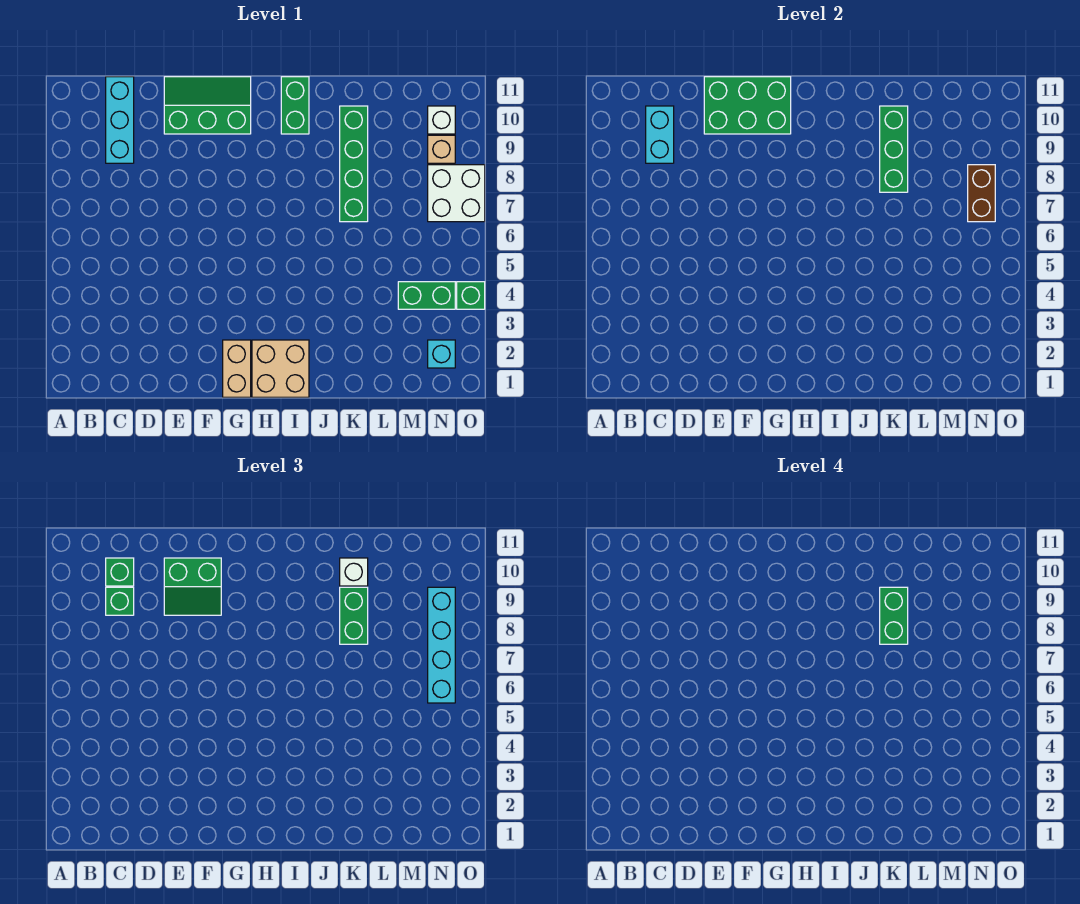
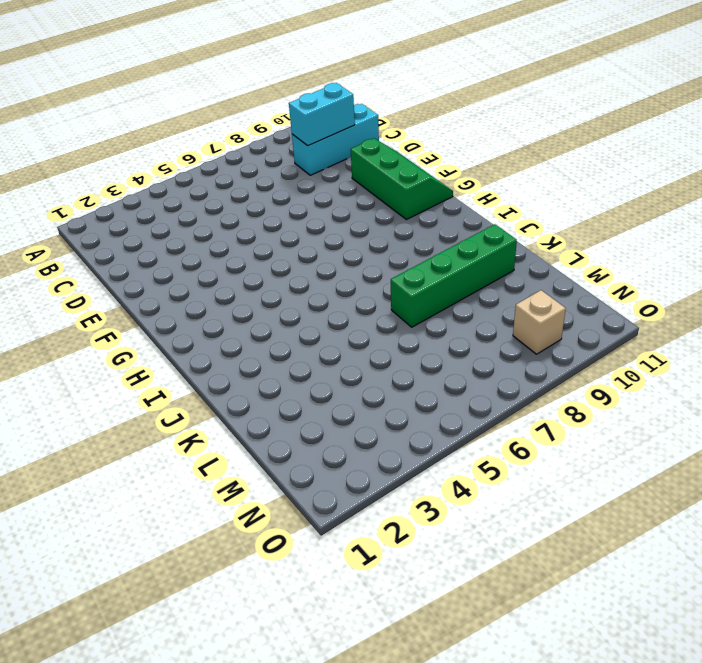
none -> tan brick G1:G2 level 1
none -> tan brick H1:I2 level 1
none -> green brick I10:I11 level 1

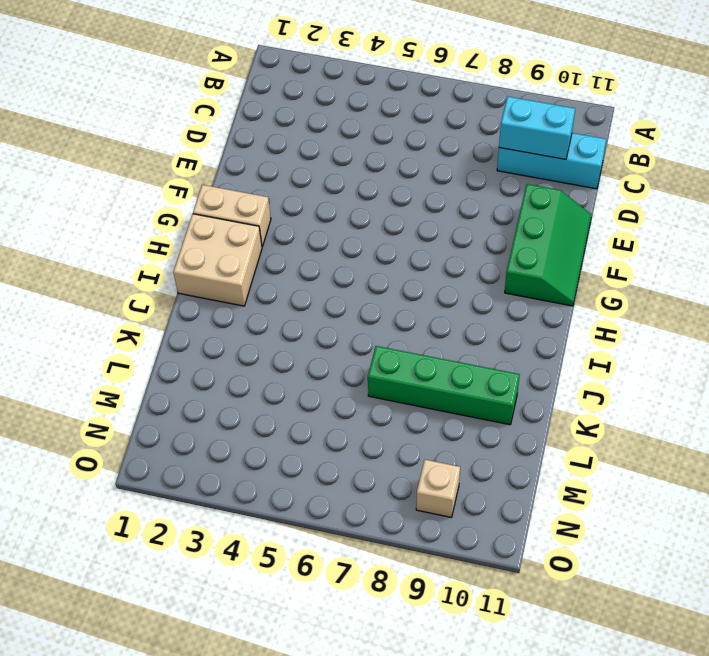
none -> green brick I10:I11 level 1
none -> green brick M4:N4 level 1
none -> cyan brick N2 level 1

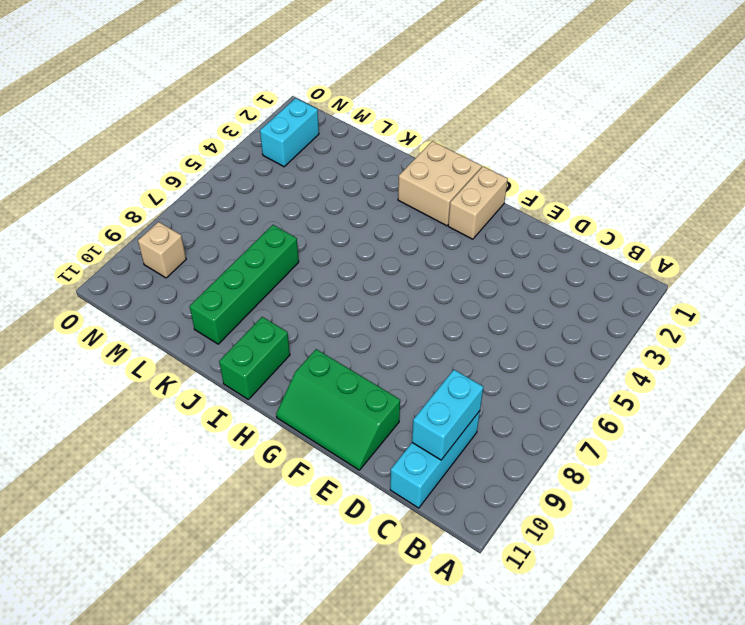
cyan brick N2:N3 level 1 -> cyan brick N2 level 1
none -> green brick M4:N4 level 1
none -> white brick N7:O8 level 1
none -> white brick N10 level 1

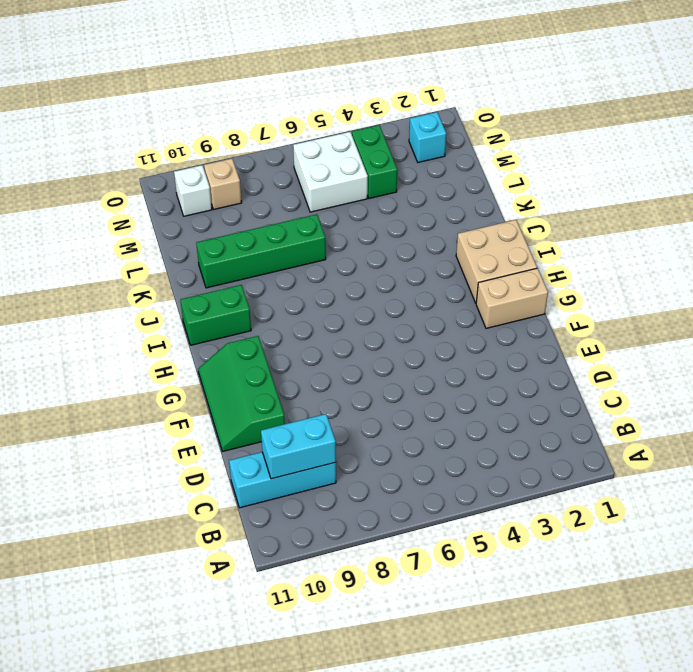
white brick M5:N6 level 1 -> white brick N7:O8 level 1
none -> green brick O4 level 1
none -> green brick E10:G11 level 2
none -> green brick K8:K10 level 2

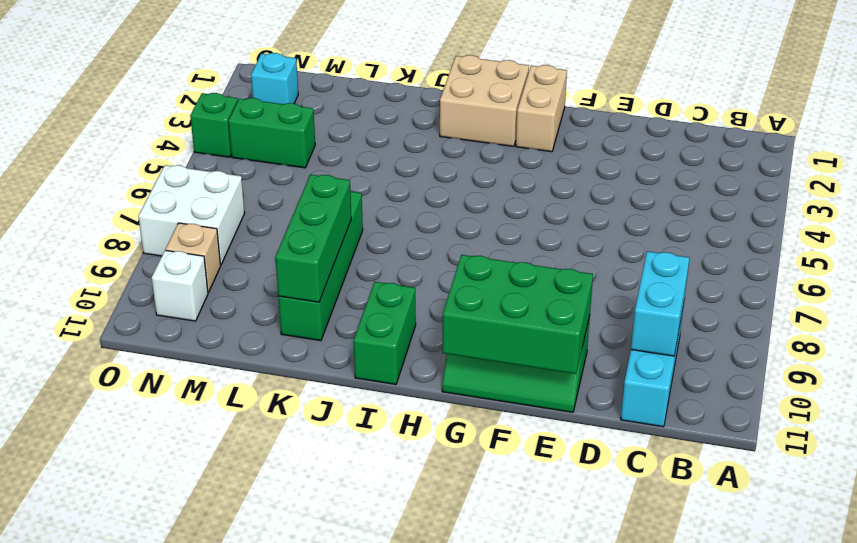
none -> brown brick N7:N8 level 2
none -> green brick C9 level 3
none -> green brick C10 level 3

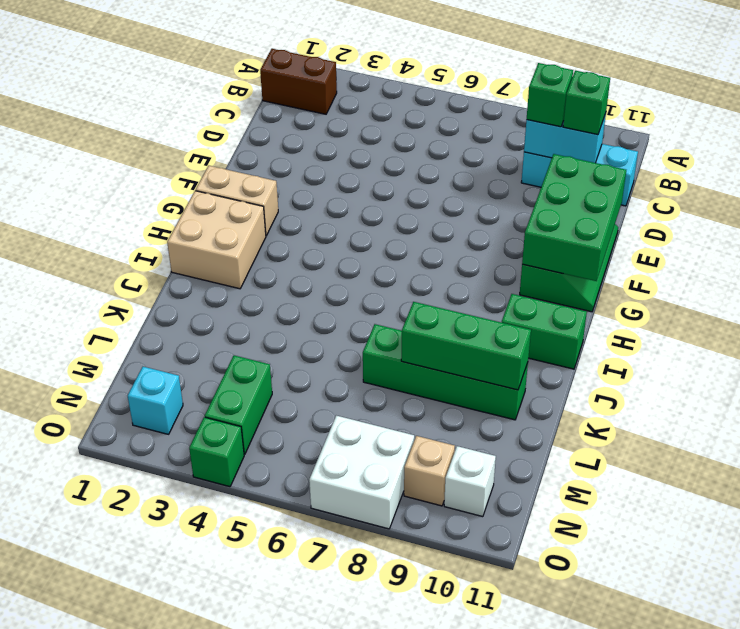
brown brick B1:B2 level 1 -> brown brick N7:N8 level 2
none -> green slope E9:F10 level 3 top 10
none -> green brick K8:K9 level 3
none -> white brick K10 level 3

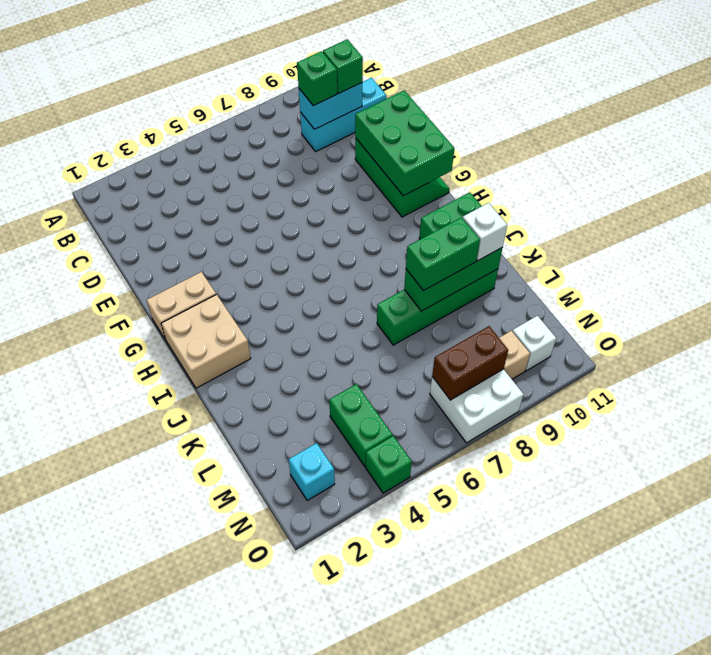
none -> green slope E9:F10 level 3 top 10
none -> cyan brick N6:N9 level 3
none -> green brick K8:K9 level 4

